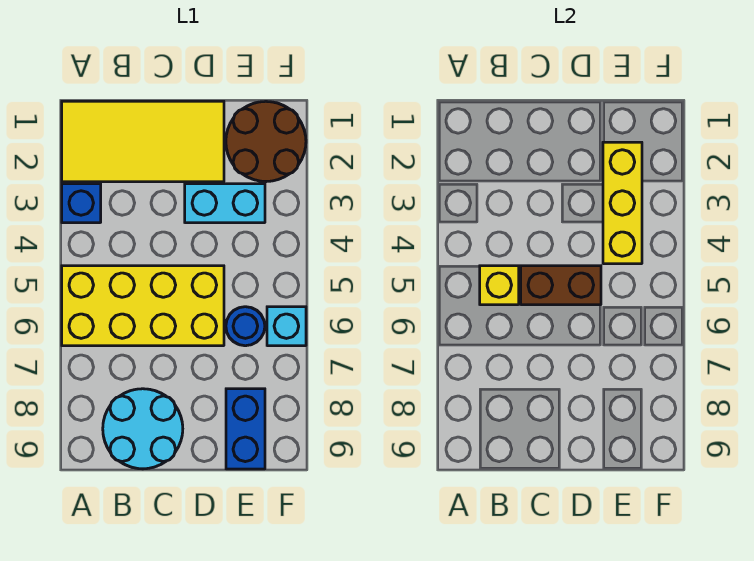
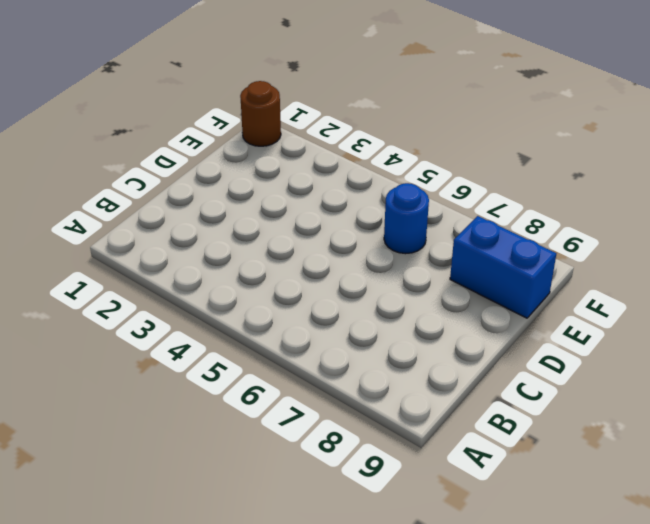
brown round brick F1 level 1 -> brown round brick E1:F2 level 1
none -> yellow tile A1:D2 level 1
none -> blue brick A3 level 1
none -> yellow brick A5:D6 level 1

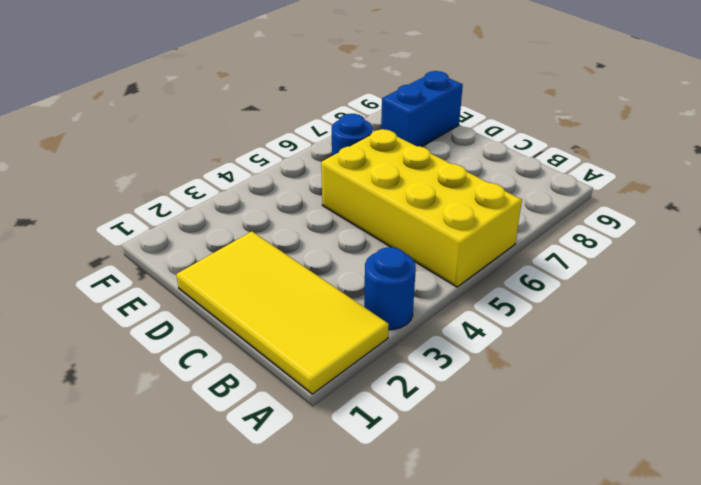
blue round brick A3 level 1 -> blue brick A3 level 1
none -> cyan round brick B8:C9 level 1
none -> cyan brick D3:E3 level 1
none -> brown round brick E1:F2 level 1

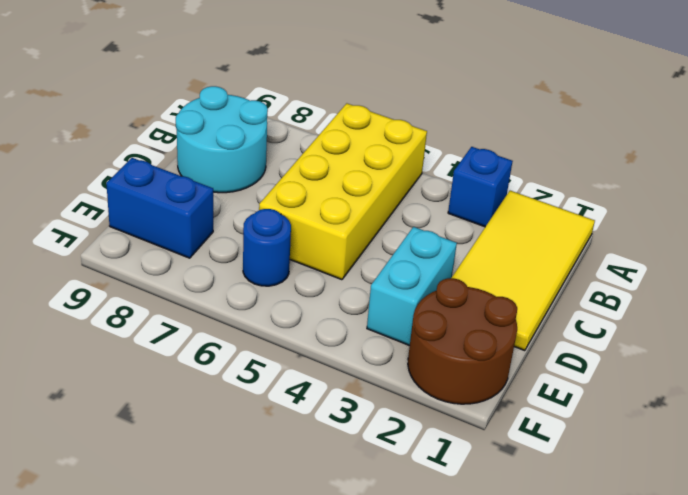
none -> cyan brick F6 level 1
none -> yellow brick B5 level 2
none -> brown brick C5:D5 level 2

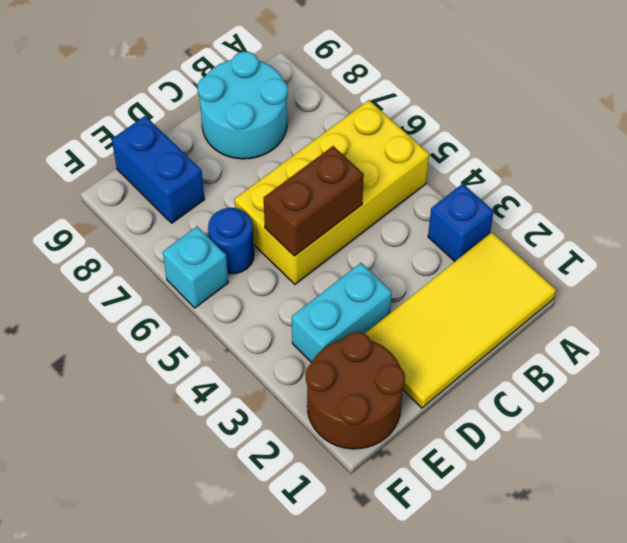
none -> yellow brick B5 level 2
none -> yellow brick E2:E4 level 2

